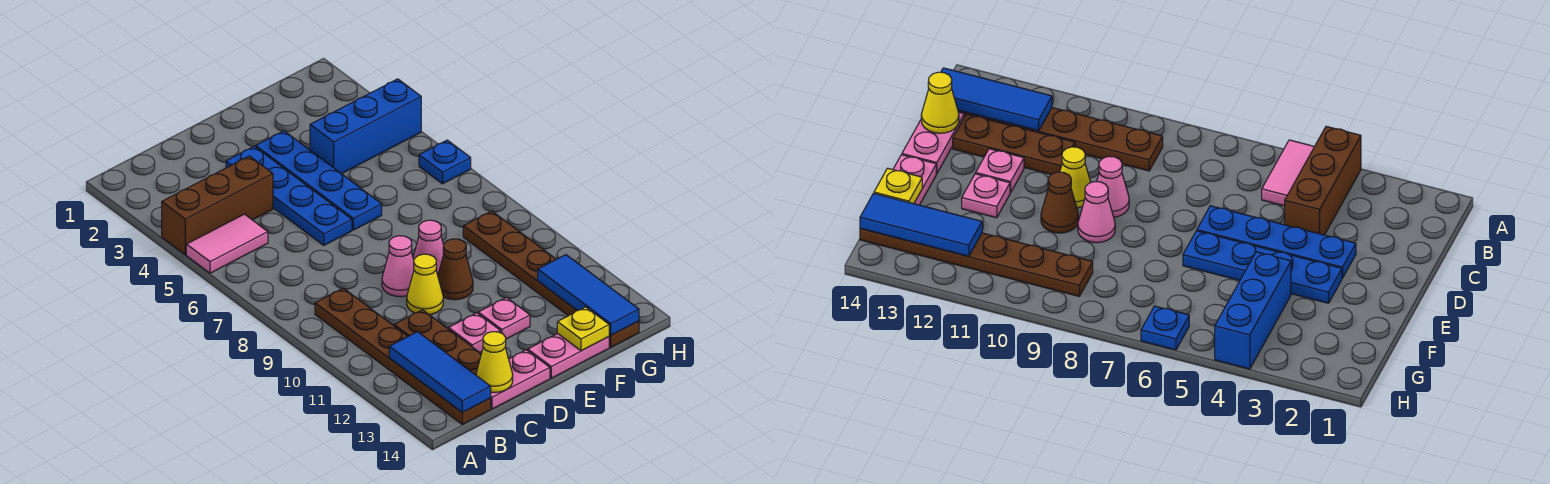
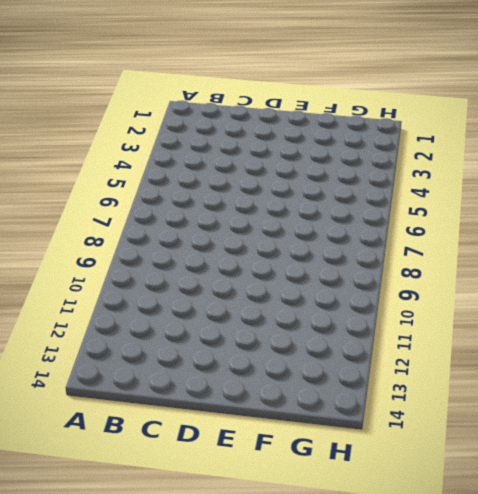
none -> brown brick A4:C4 level 1
none -> pink tile A5:B5 level 1
none -> brown plate B9:B14 level 1

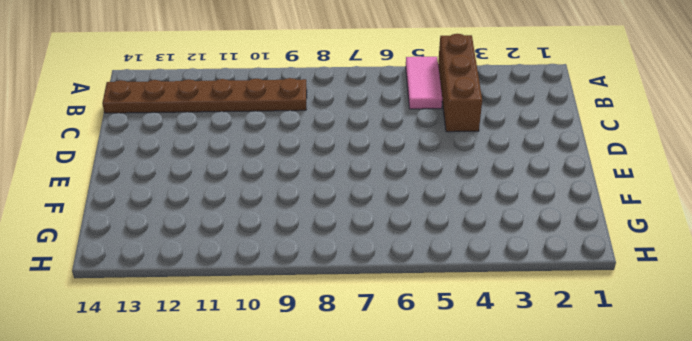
none -> brown plate C11:C13 level 1
none -> pink plate C14:D14 level 1
none -> blue plate D3:D6 level 1

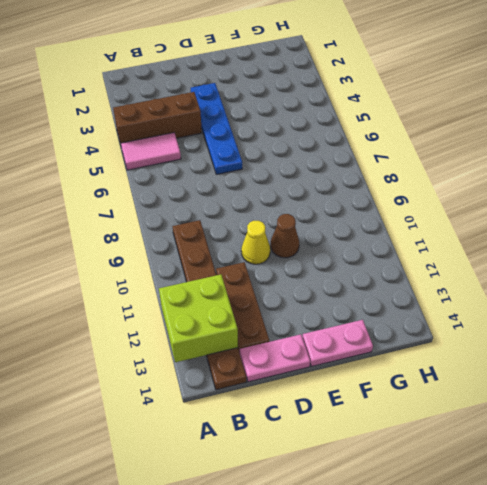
lime brick A12:B13 level 2 -> blue tile B12:B14 level 2
none -> pink cone D9 level 1
none -> pink plate D12 level 1
none -> blue plate E3:E6 level 1

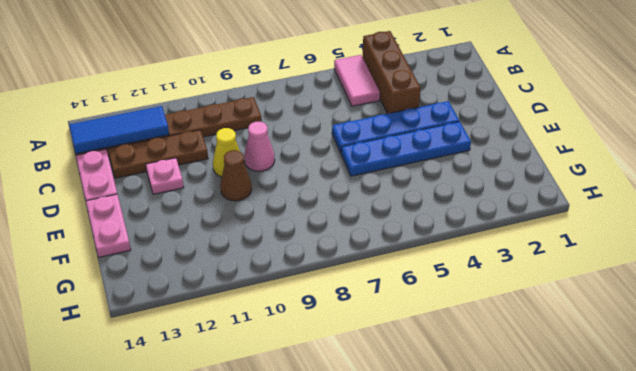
none -> pink cone E9 level 1
none -> pink plate E12 level 1
none -> blue brick F4:H4 level 1

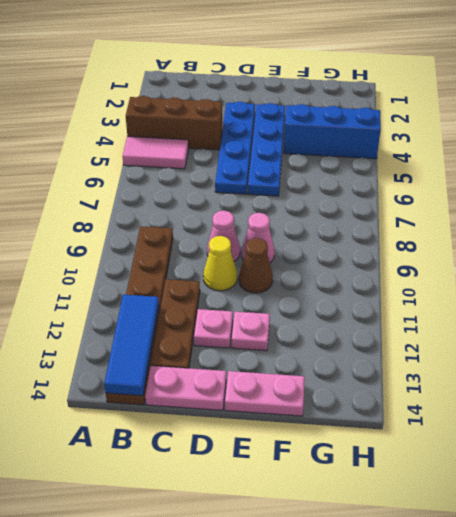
none -> brown plate G9:G14 level 1
none -> blue plate H6 level 1
none -> yellow cone C14 level 2

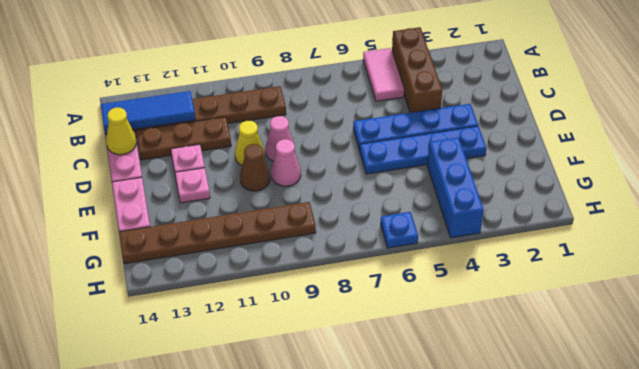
none -> yellow plate F14 level 2
none -> blue tile G12:G14 level 2

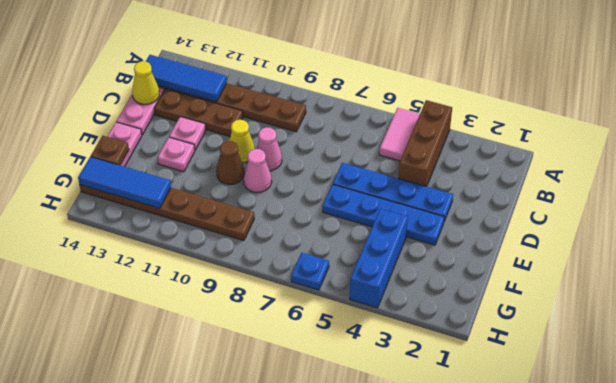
brown plate F14 level 2 -> yellow plate F14 level 2

